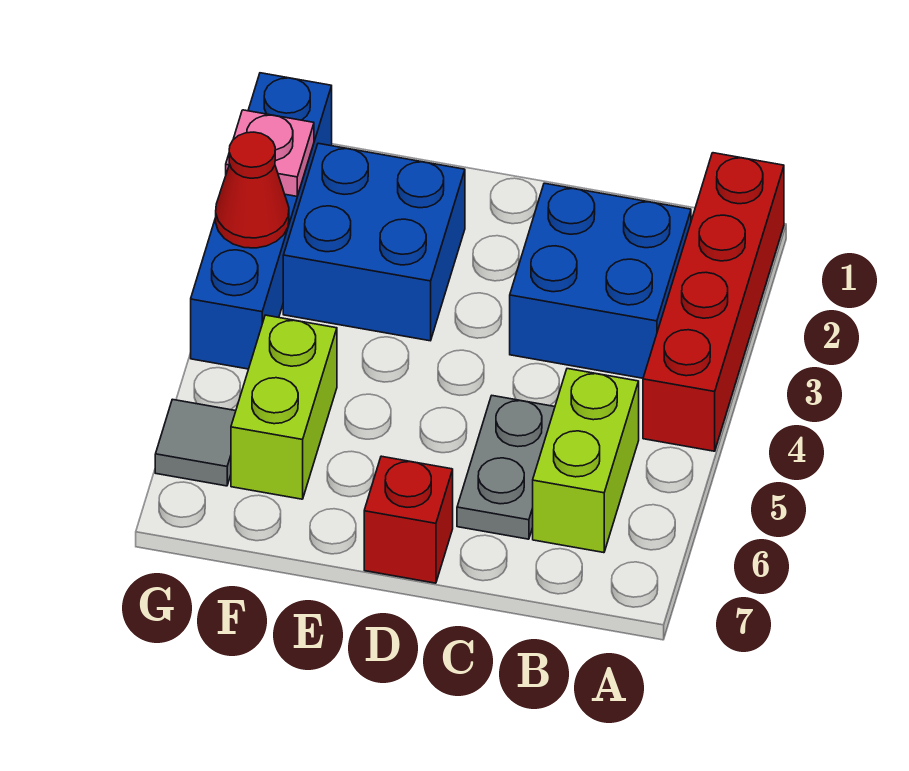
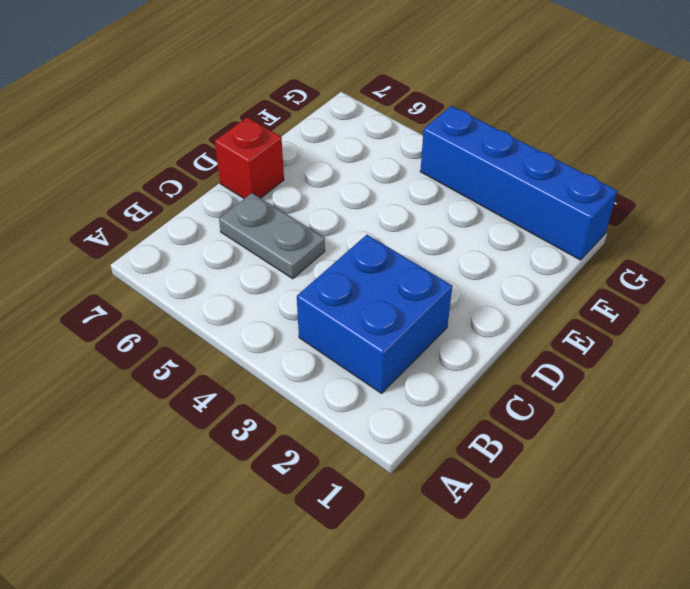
none -> red brick A1:A4 level 1
none -> lime brick B5:B6 level 1

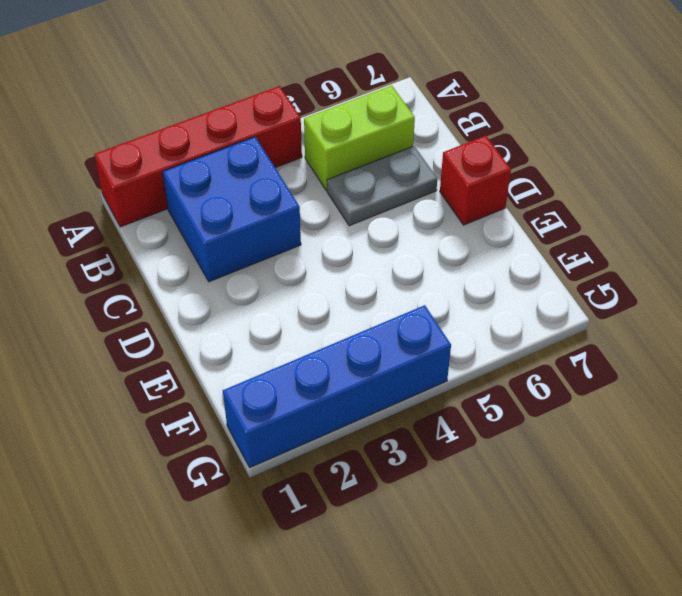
none -> blue brick E2:F3 level 1
none -> lime brick F5:F6 level 1

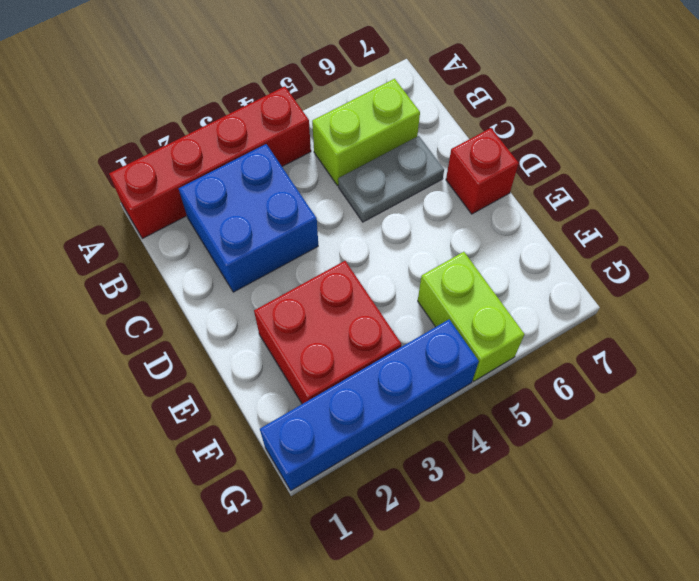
red brick E2:F3 level 1 -> blue brick E2:F3 level 1
lime brick F5:G5 level 1 -> lime brick F5:F6 level 1
none -> grey tile G6 level 1
none -> pink plate G2 level 2

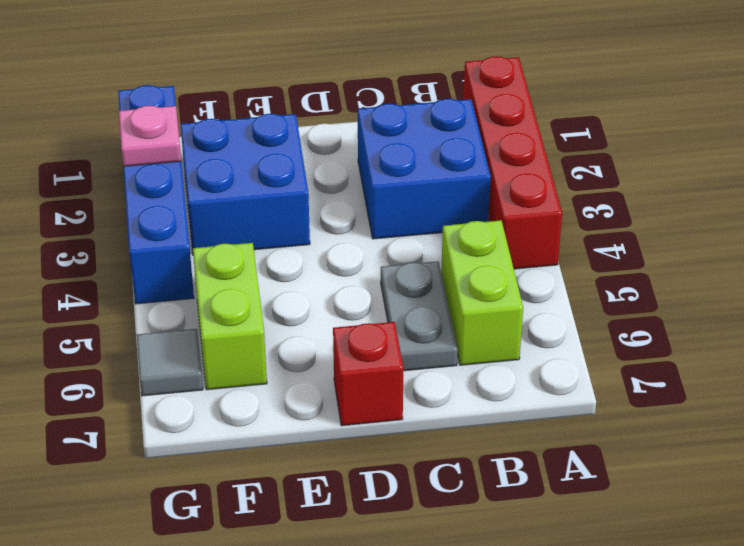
none -> red cone G3 level 2

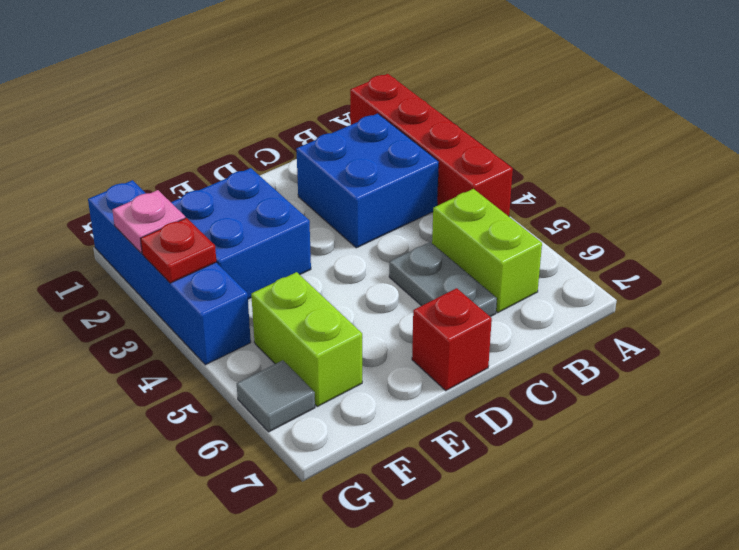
red plate G3 level 2 -> red cone G3 level 2

